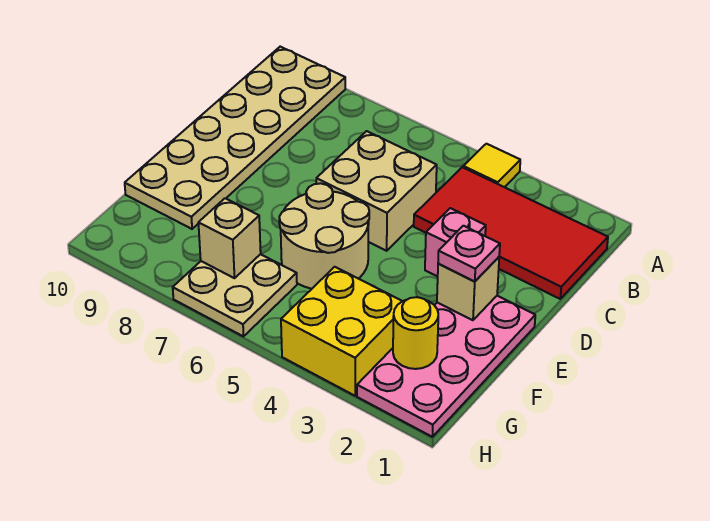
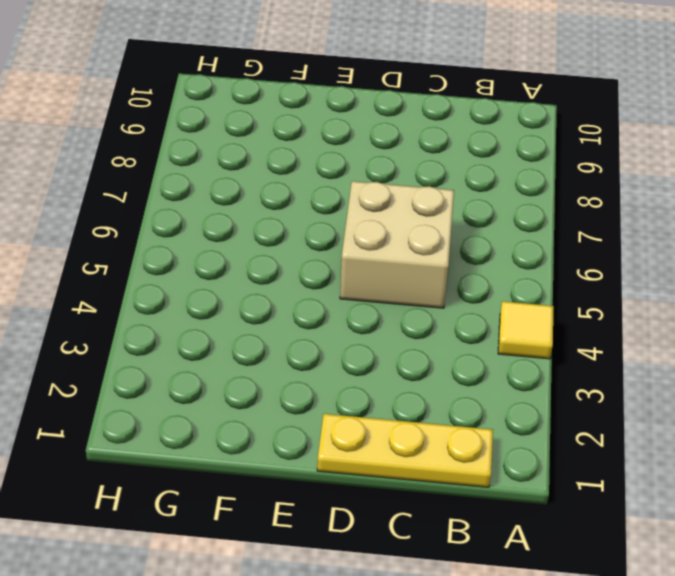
yellow plate B1:D1 level 1 -> red tile B1:C4 level 1
none -> tan plate A9:F10 level 1
none -> pink brick D3 level 1
none -> pink plate E1:H2 level 1

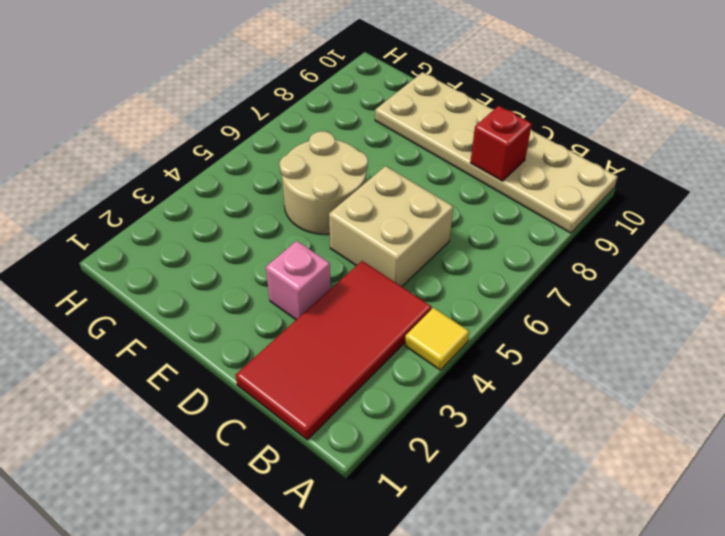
red brick C9 level 2 -> none
none -> pink plate E1:H2 level 1
none -> yellow brick G3:H4 level 1
none -> tan plate G6:H7 level 1

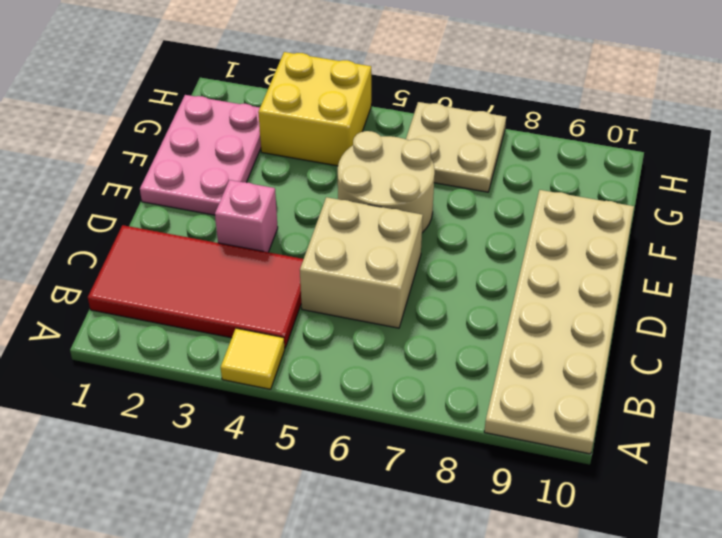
pink plate E1:G2 level 1 -> pink plate E1:H2 level 1
none -> tan brick E2 level 2
none -> yellow round brick G2 level 2
none -> tan brick G7 level 2

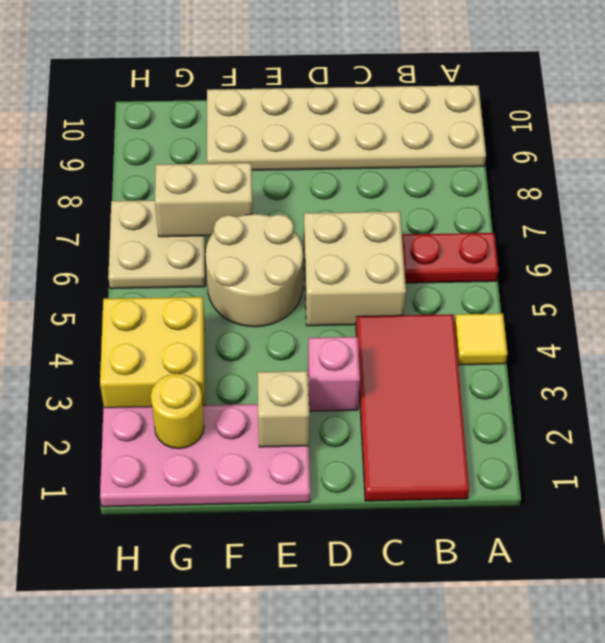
red plate A6:B6 level 1 -> none
tan brick F7:G7 level 2 -> tan brick G7 level 2
none -> pink plate E2 level 3

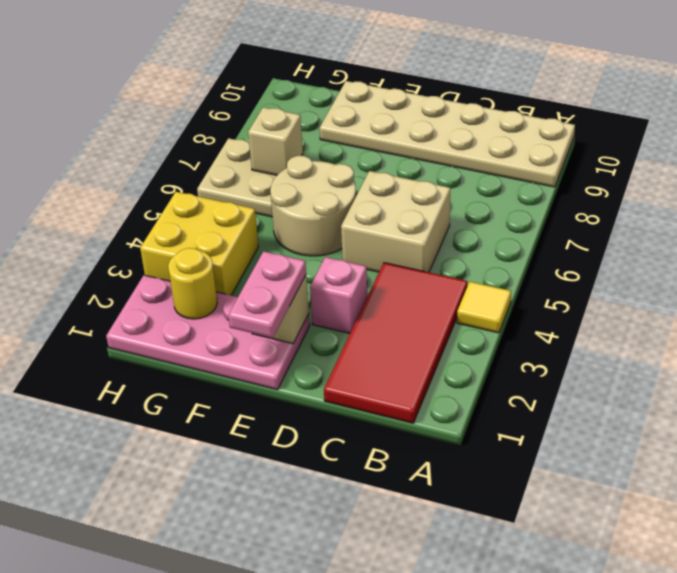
pink plate E1:E2 level 3 -> pink plate E2 level 3

